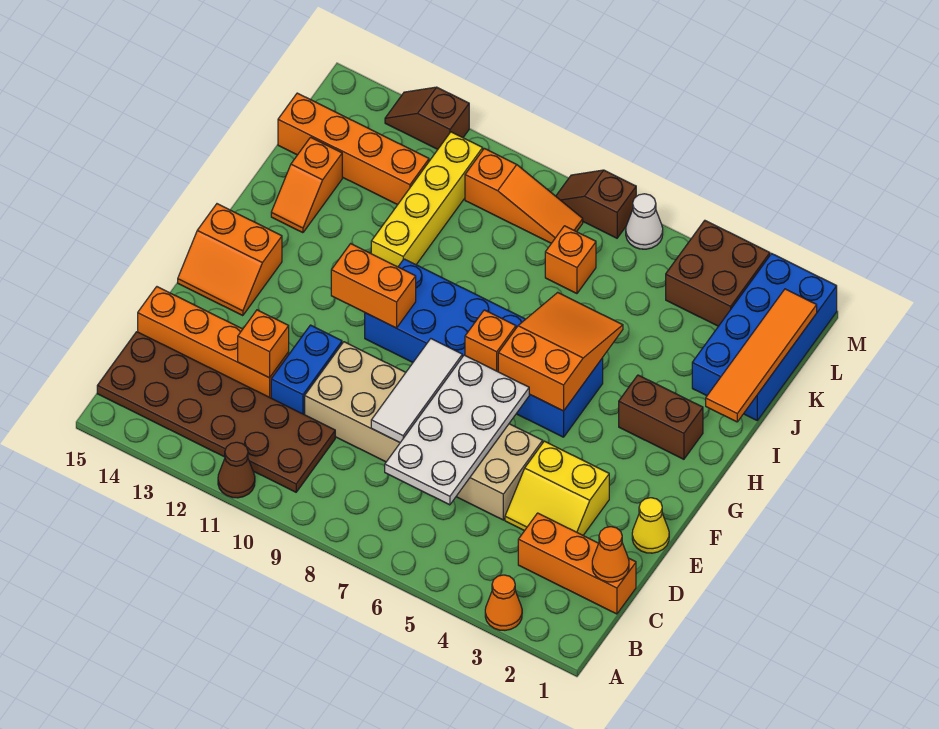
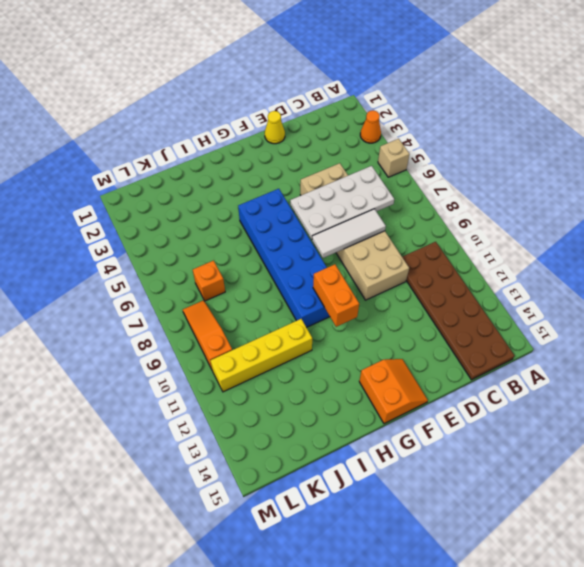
tan brick A5 level 1 -> none
none -> brown cone A11 level 1
none -> orange brick C1:C3 level 1
none -> yellow slope D3:E4 level 1 top E
none -> blue brick D11:E11 level 1

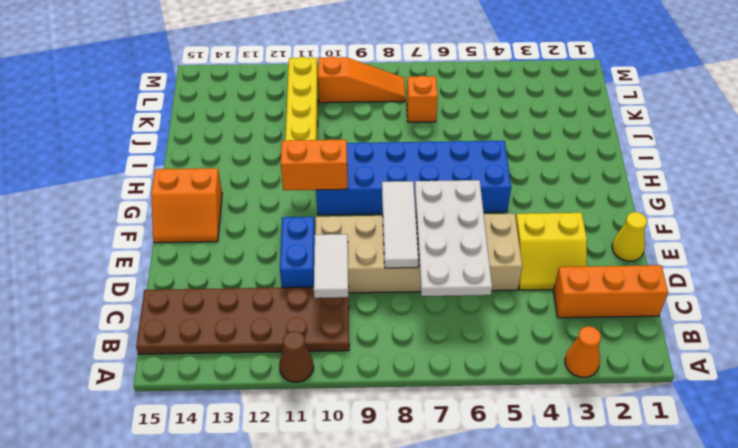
white tile C10:D10 level 2 -> none
none -> orange brick D12:D15 level 1
none -> brown brick H2:H3 level 1
none -> orange slope I14:J14 level 1 top J
none -> blue brick J1:M2 level 1

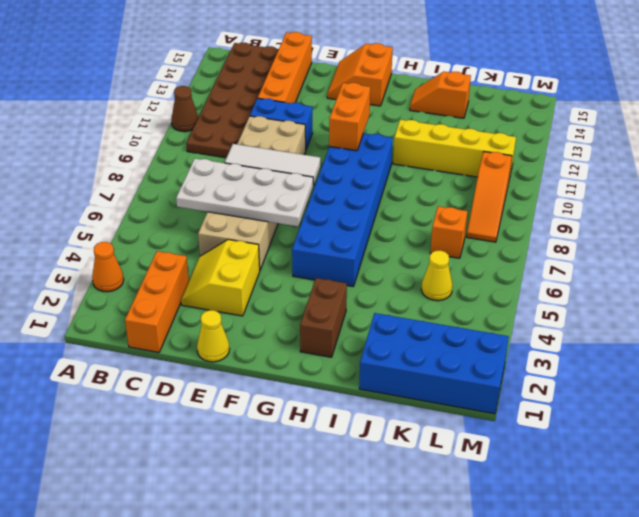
yellow cone K5 level 1 -> none
none -> orange brick K12:K15 level 1
none -> brown brick L3:M4 level 1
none -> white cone M6 level 1
none -> brown slope M7:M8 level 1 top 7

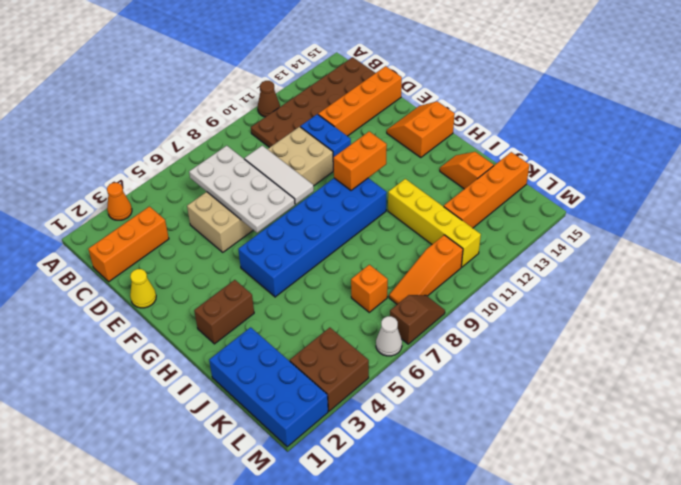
none -> yellow slope D3:E4 level 1 top E
none -> brown slope M12:M13 level 1 top 12
none -> orange cone C1 level 2
none -> orange brick D12 level 2

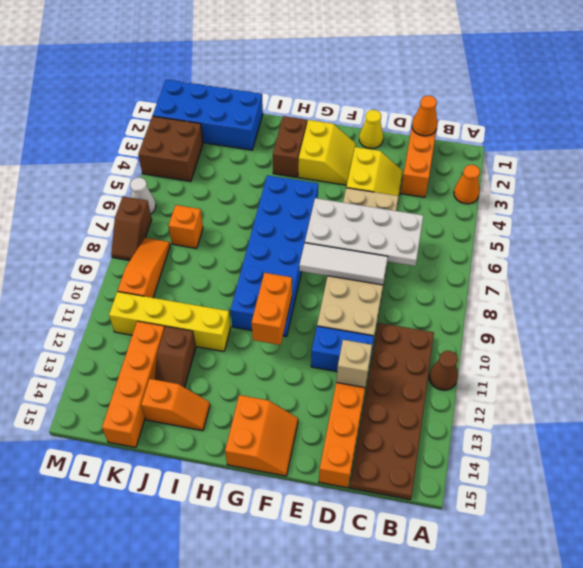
tan brick D12 level 2 -> orange brick D12 level 2
yellow slope F2:G3 level 1 top G -> none
brown slope J12:J13 level 1 top 12 -> brown slope M12:M13 level 1 top 12
none -> orange slope G5:I6 level 2 top G
none -> orange brick G7 level 2
none -> orange tile I1:L1 level 2

